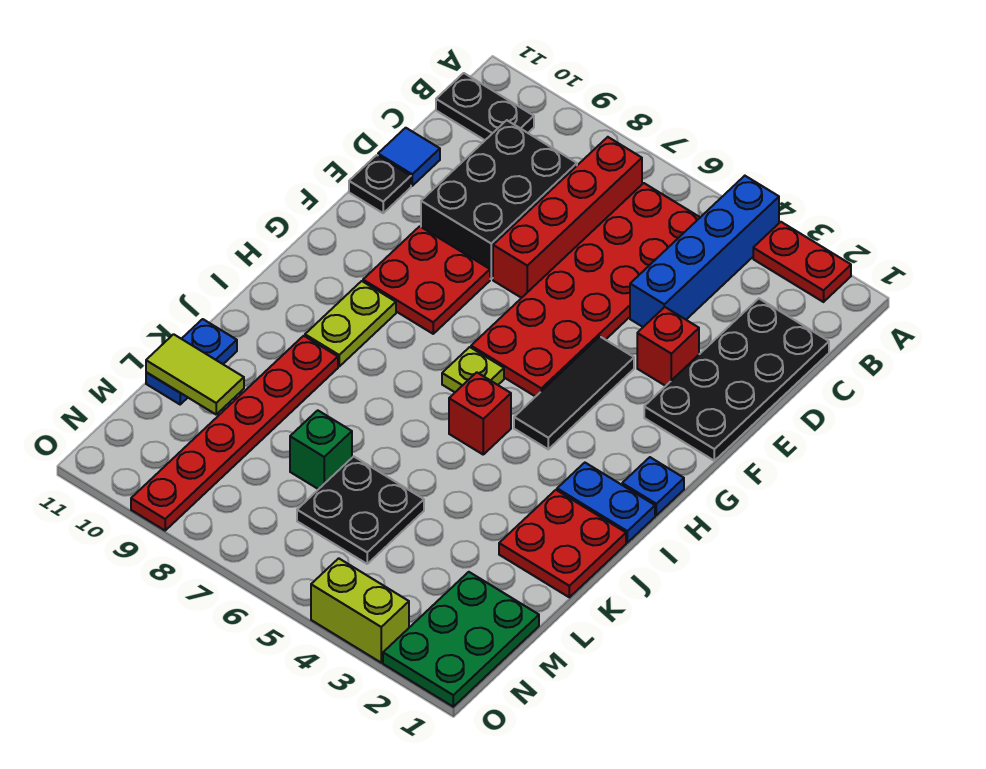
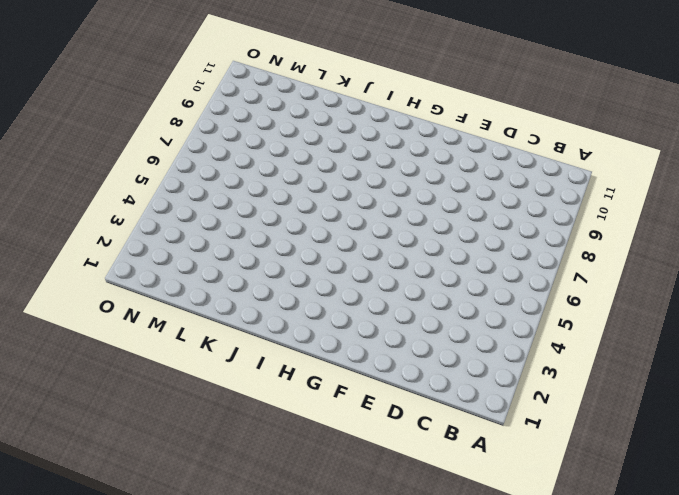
none -> red plate A2:A3 level 1
none -> blue brick A4:D4 level 1
none -> red plate B5:G6 level 1

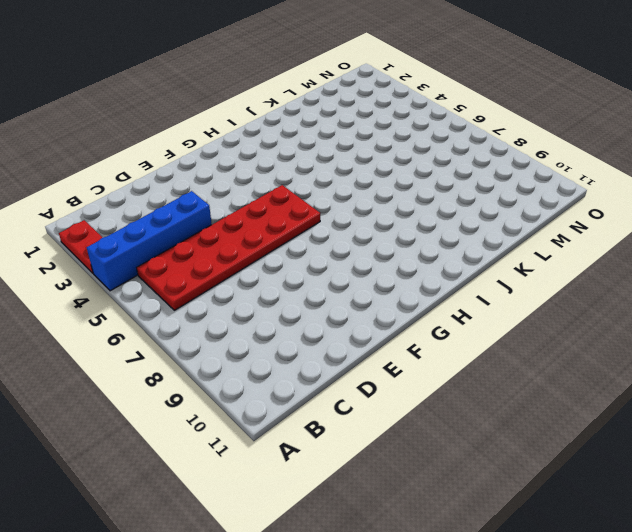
none -> red brick B7:E7 level 1
none -> black plate B10:B11 level 1
none -> black plate C1:F2 level 1

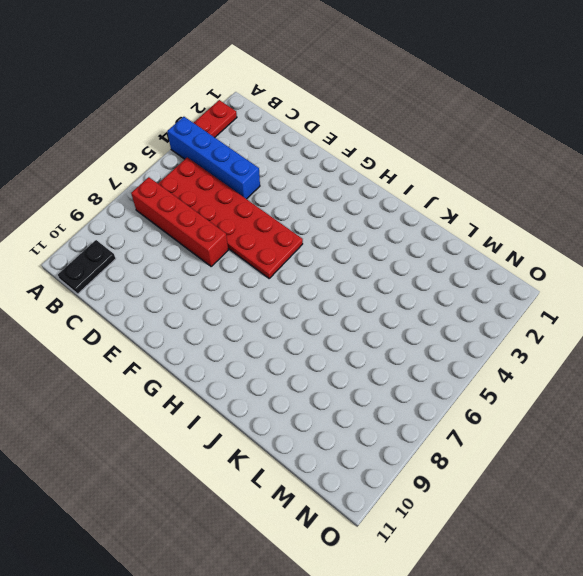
none -> black plate C1:F2 level 1
none -> black brick C8:E9 level 1
none -> blue tile D11 level 1

